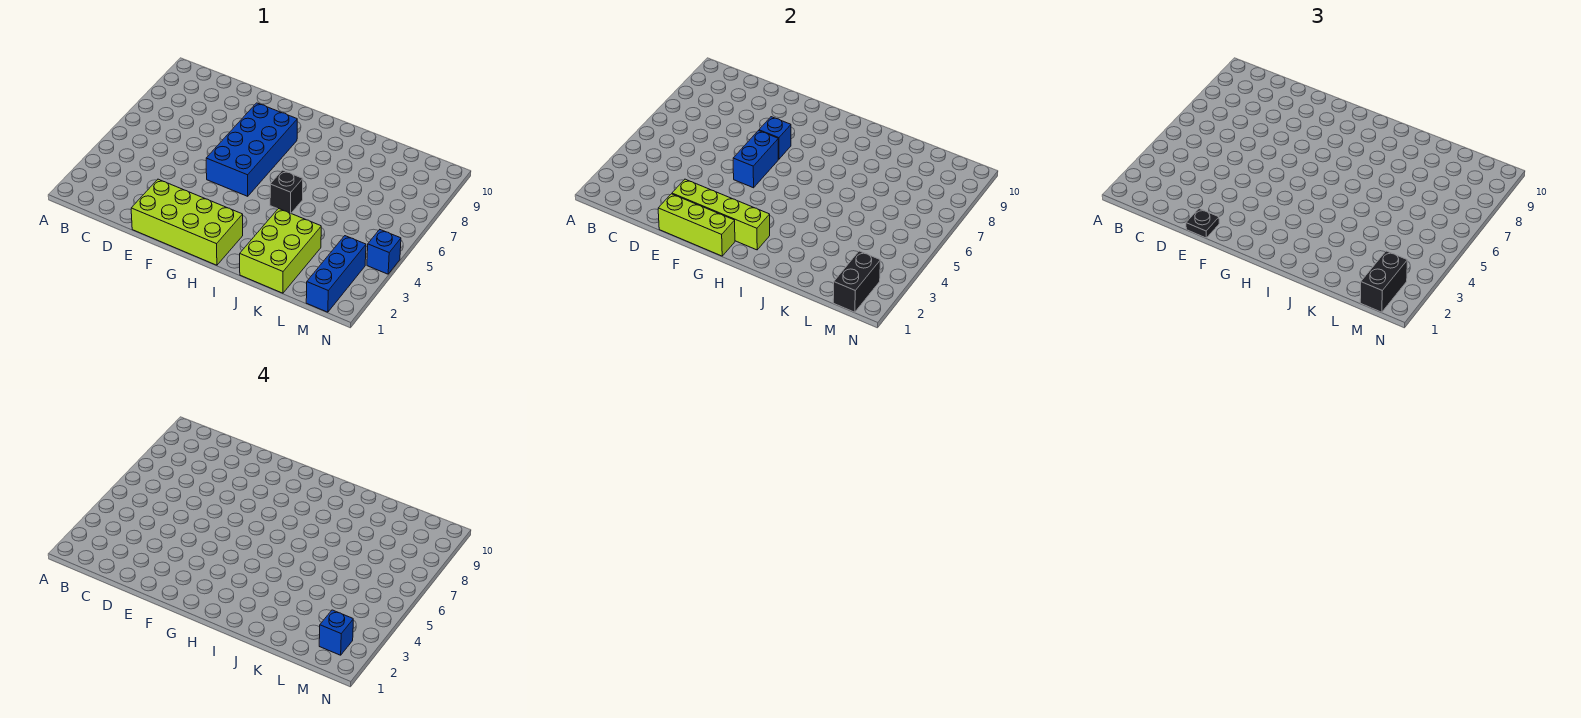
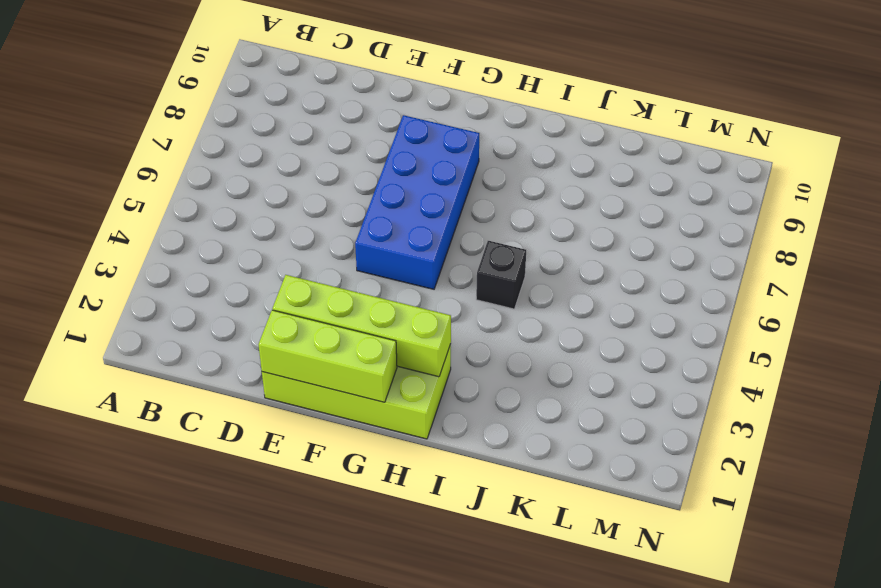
none -> lime brick J1:K3 level 1
none -> blue brick M1:M3 level 1
none -> blue brick N4 level 1

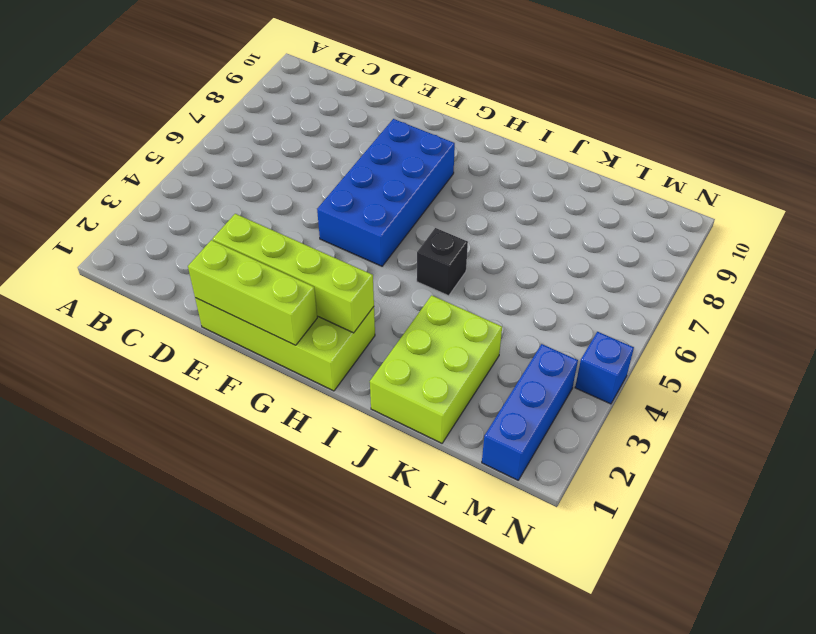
none -> blue brick F5:F6 level 2
none -> blue brick F7 level 2
none -> black brick M1:M2 level 2

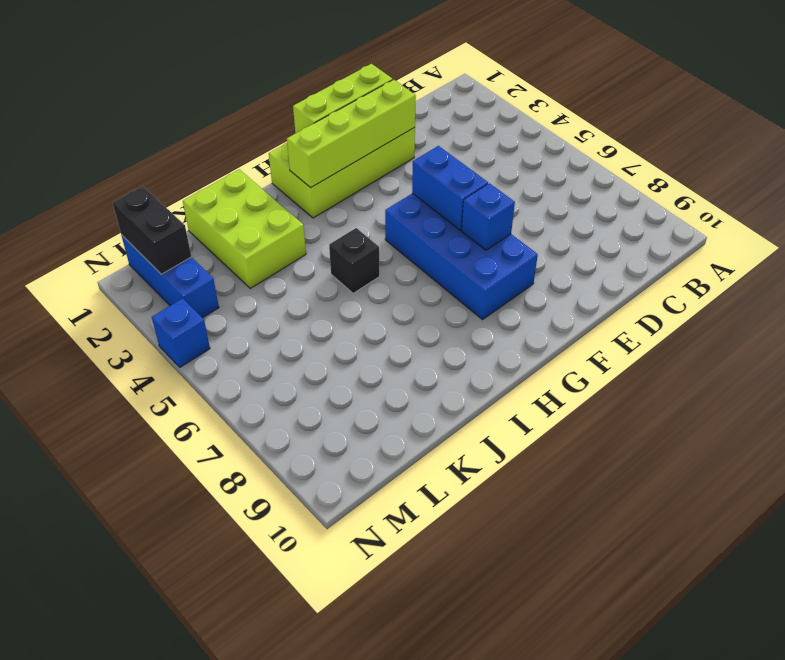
none -> black plate E1 level 3
none -> black brick M1:M2 level 3
none -> blue brick M2 level 4

